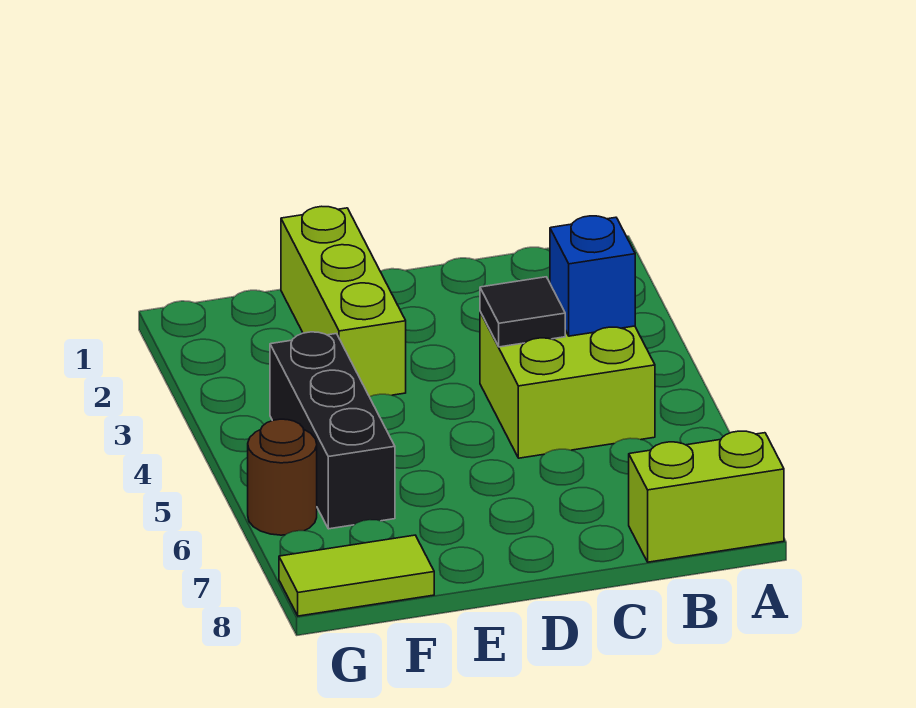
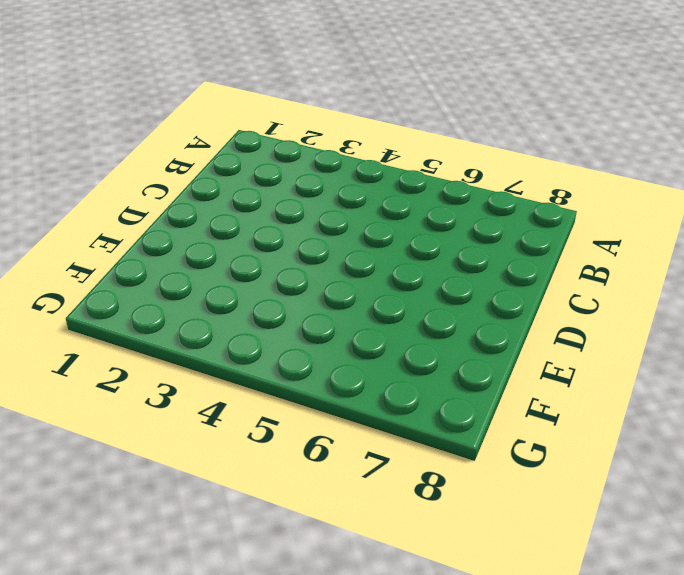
none -> lime brick A8:B8 level 1
none -> lime brick B4:C5 level 1

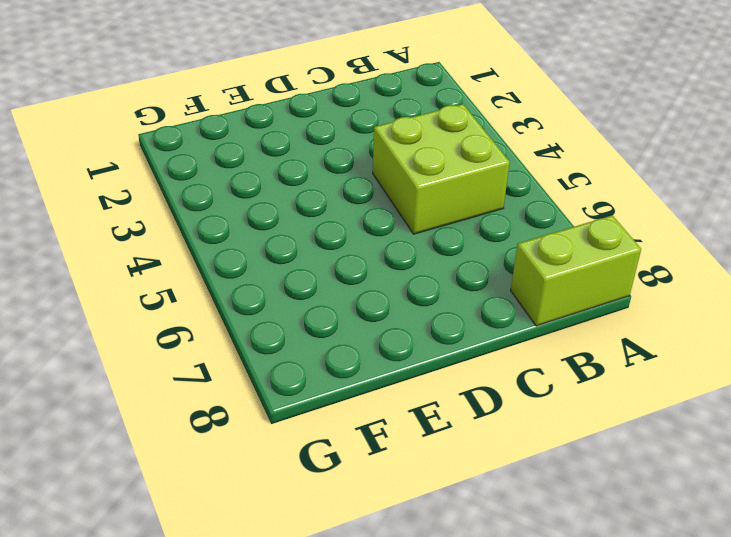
none -> lime brick E1:E3 level 1
none -> black brick F4:F6 level 1

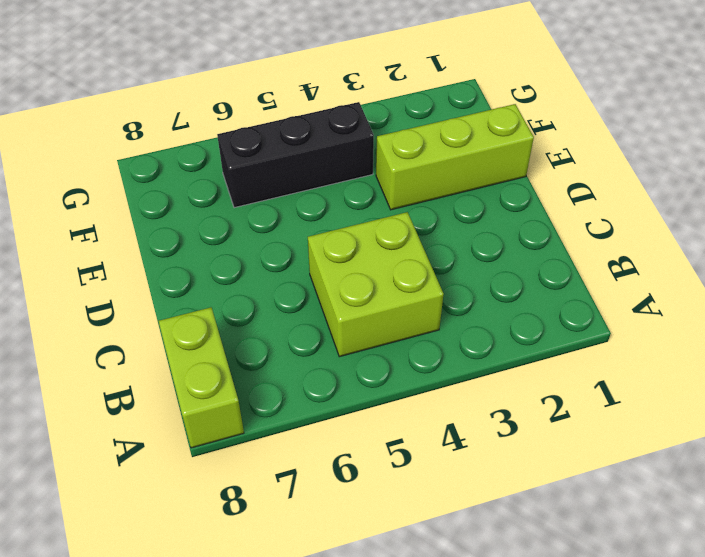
none -> lime tile F8:G8 level 1
none -> brown round brick G6 level 1

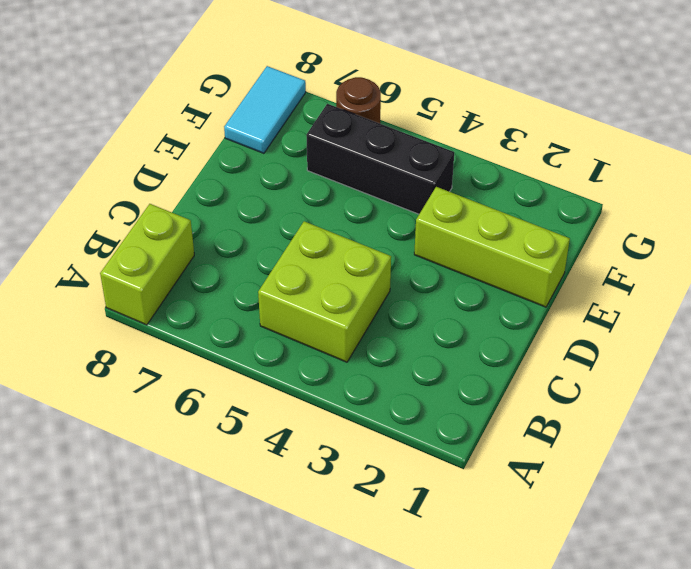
cyan tile F8:G8 level 1 -> lime tile F8:G8 level 1
none -> blue brick B4 level 2
none -> black tile C4 level 2

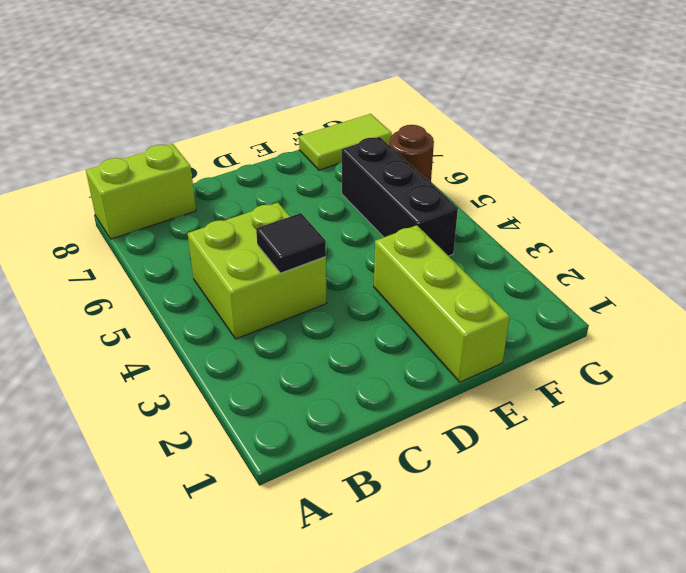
none -> blue brick B4 level 2

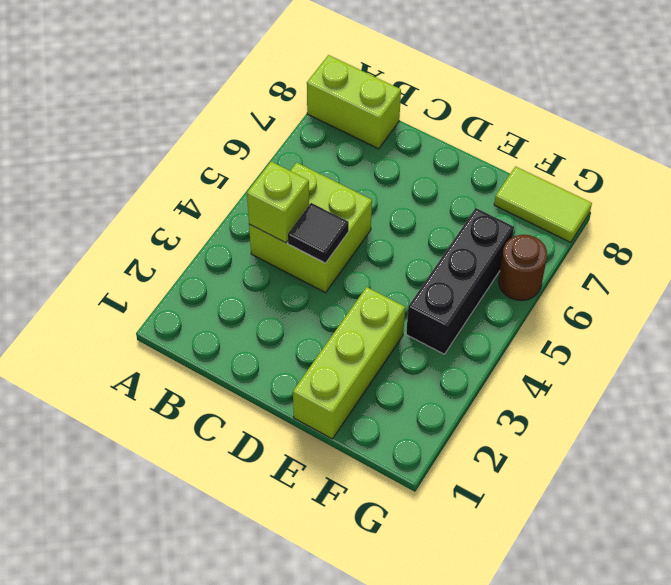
lime brick B4 level 2 -> blue brick B4 level 2

